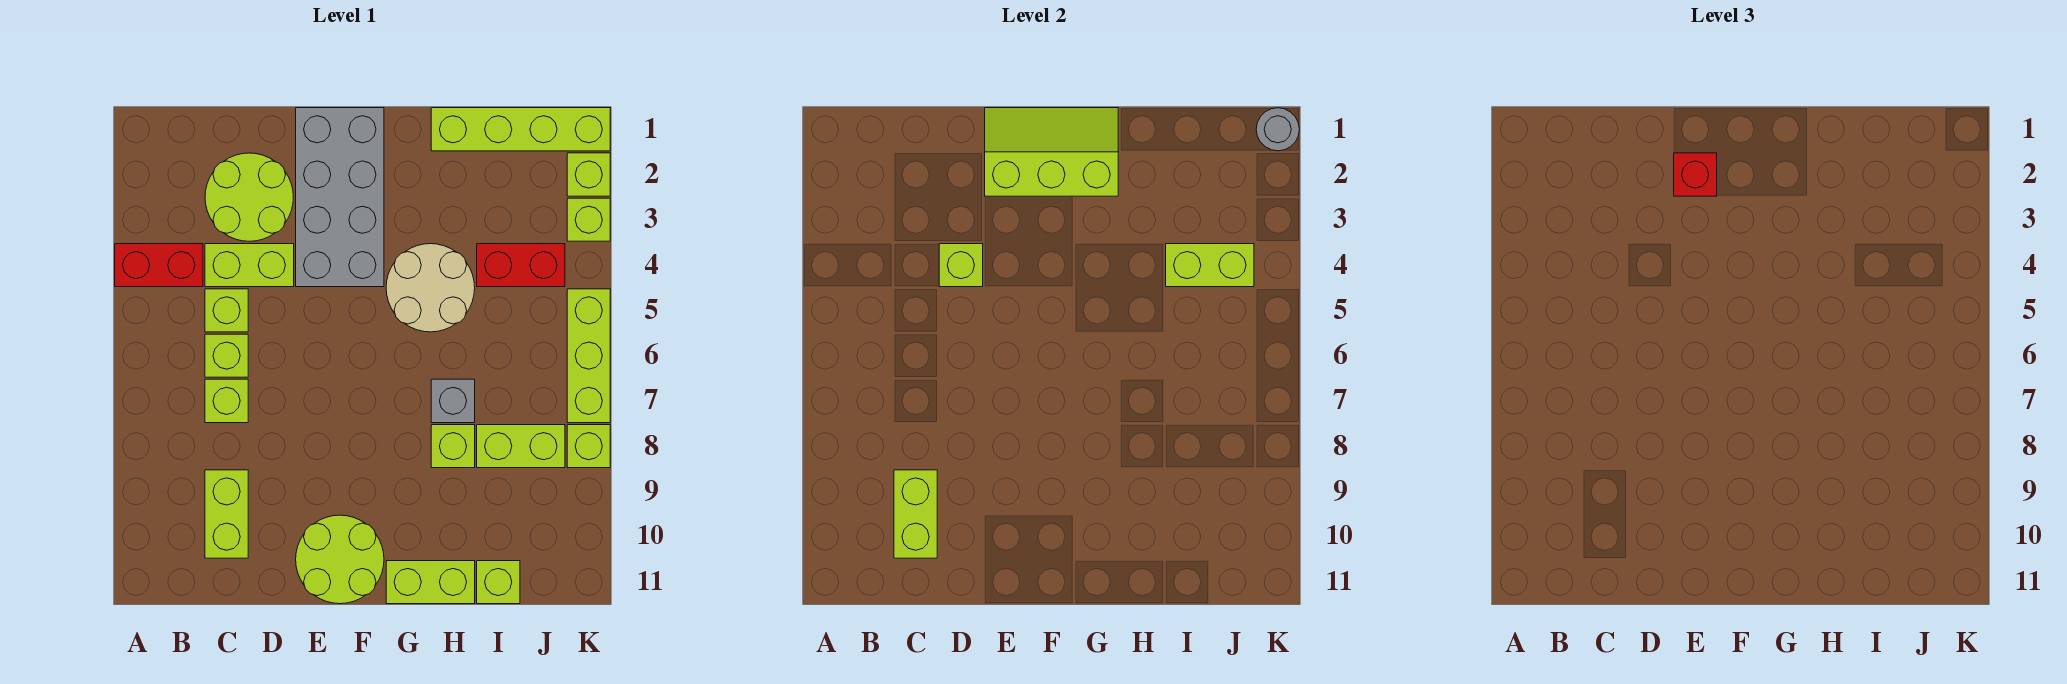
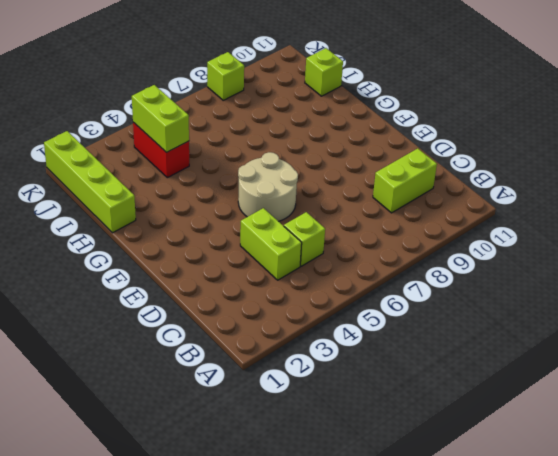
tan round brick E5:F6 level 1 -> tan round brick G4:H5 level 1
none -> red brick A4:B4 level 1
none -> lime round brick C2:D3 level 1
none -> lime brick C6 level 1

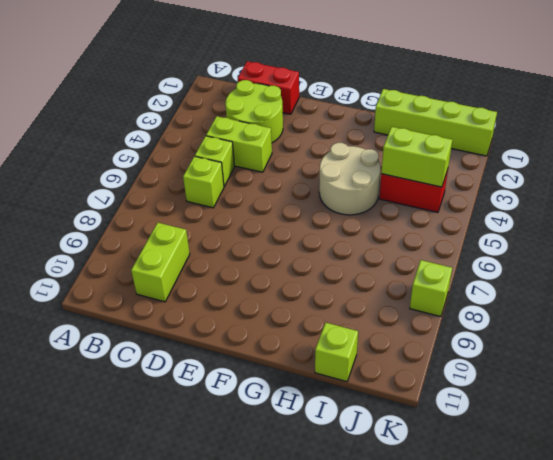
red brick C1:D1 level 1 -> red brick A4:B4 level 1
none -> lime brick C7 level 1
none -> grey brick E1:F4 level 1
none -> lime round brick E10:F11 level 1

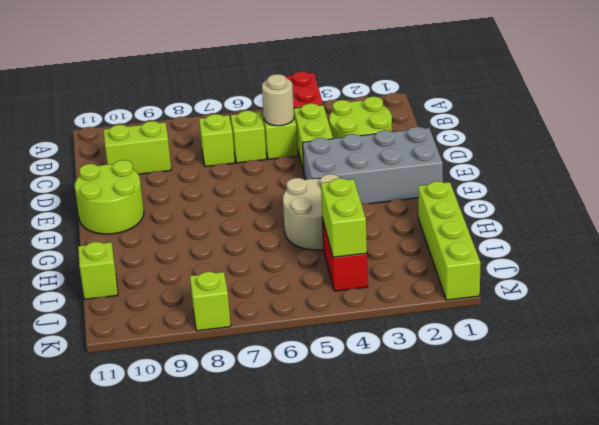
tan round brick C5 level 2 -> none
none -> lime brick G11:H11 level 1
none -> grey brick H7 level 1
none -> lime brick H8 level 1

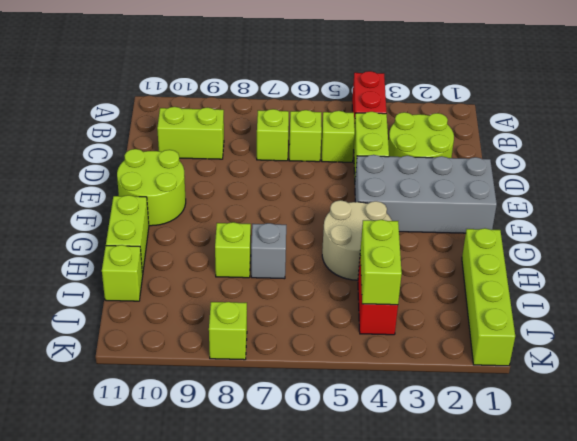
none -> lime brick I8:J8 level 1
none -> lime brick K2 level 1
none -> lime brick K3 level 1

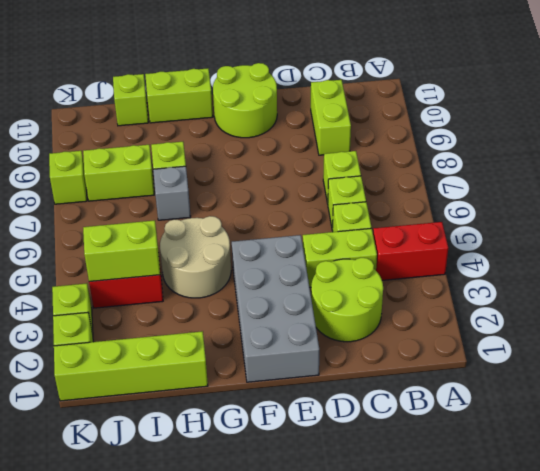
none -> lime brick K5:K7 level 1
none -> lime brick C9:C10 level 2
none -> lime brick D4 level 2

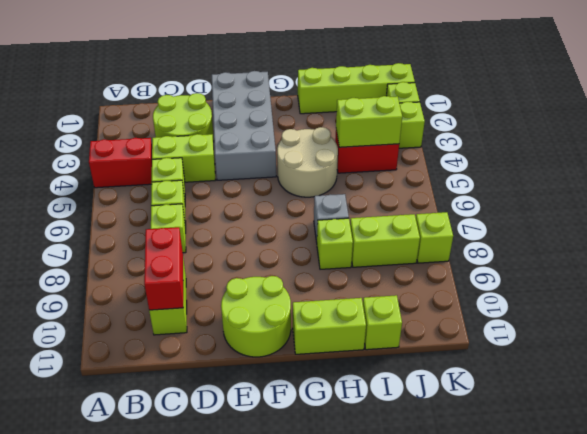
red brick C9:C10 level 2 -> lime brick C9:C10 level 2
none -> lime brick K5:K7 level 1
none -> lime brick D4 level 2
none -> lime slope E1:G2 level 2 top 2

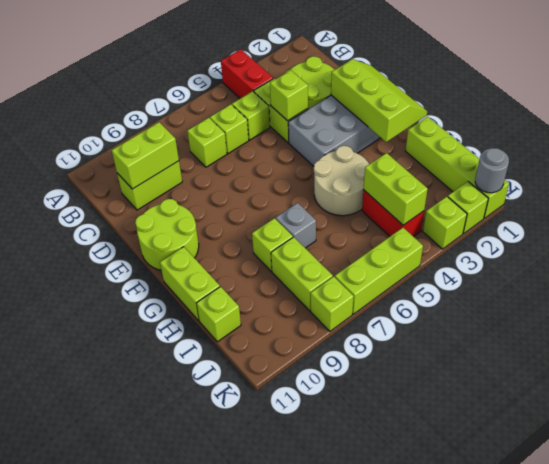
none -> red brick E2 level 3

